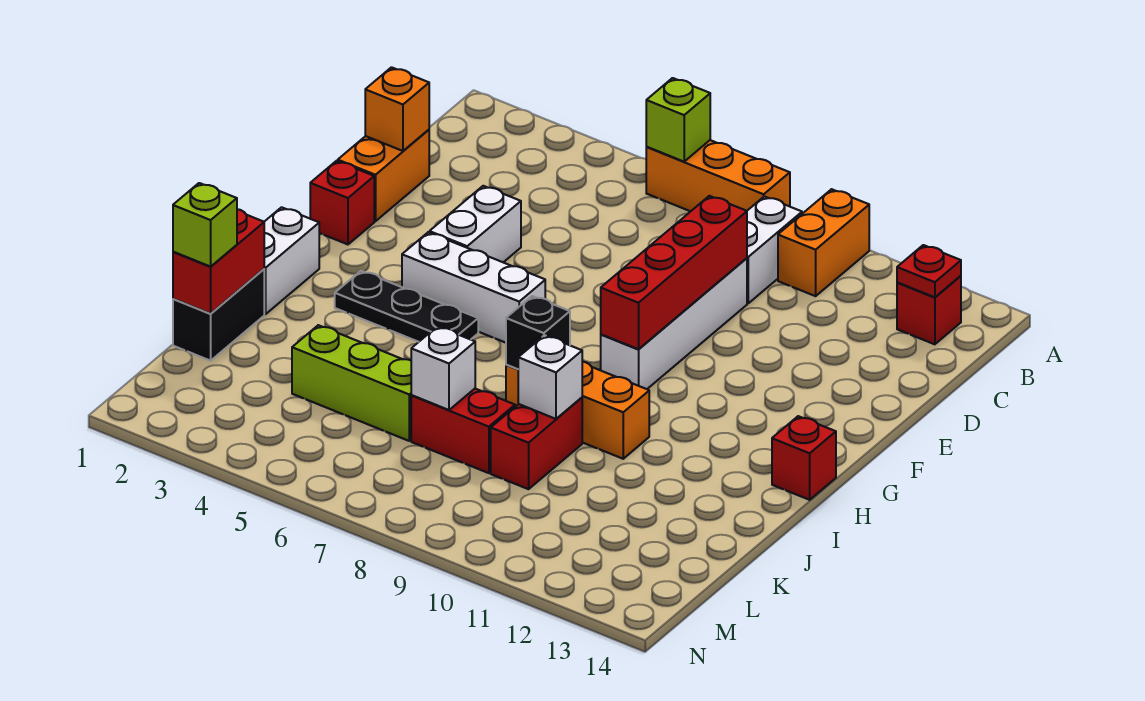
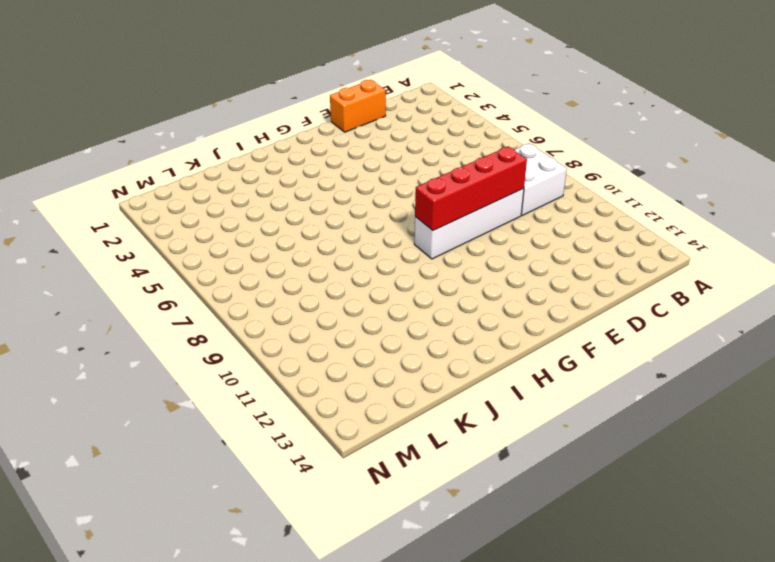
white brick B8:C9 level 1 -> white brick B9:C9 level 1
none -> orange brick A6:A8 level 1
none -> orange brick A10:B10 level 1
none -> red brick B13 level 1

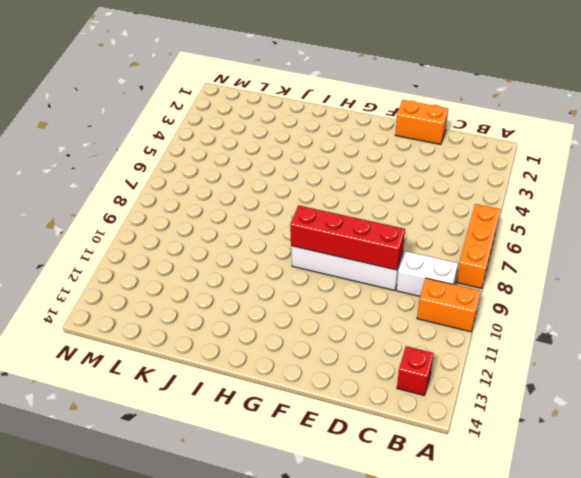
none -> white brick E4:F4 level 1
none -> red brick F1 level 1
none -> white brick G4:G6 level 1

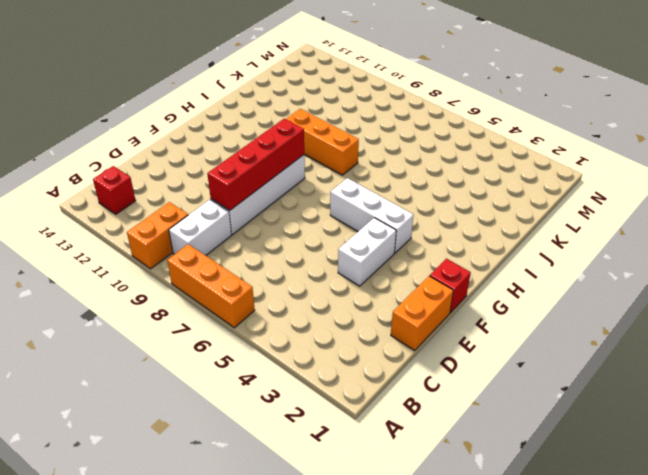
none -> white brick H1:I1 level 1
none -> black plate H3:H5 level 1
none -> red brick H14 level 1

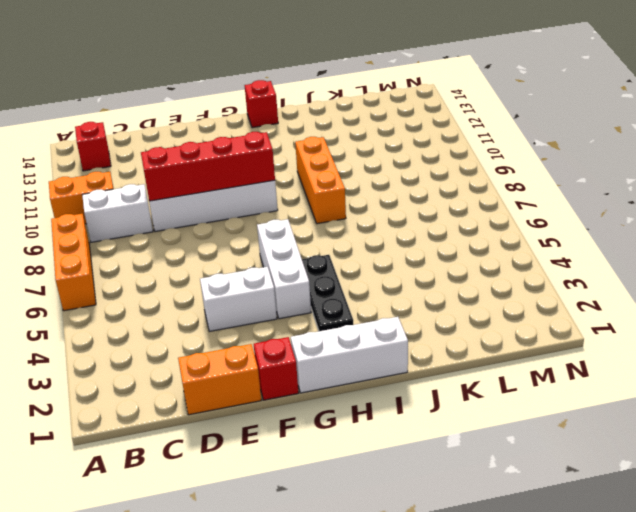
white brick G1:I1 level 1 -> white brick H1:I1 level 1
none -> black brick J1:K1 level 1
none -> red brick J9:K9 level 1
none -> lime brick K4:K6 level 1

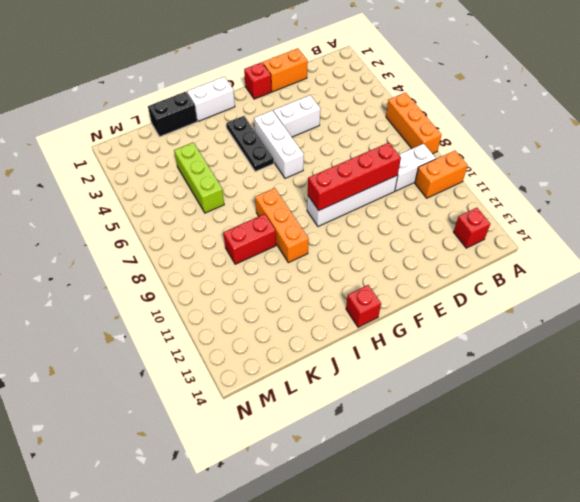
none -> red brick K7:K8 level 1
none -> lime brick A6 level 2
none -> red plate B13 level 2

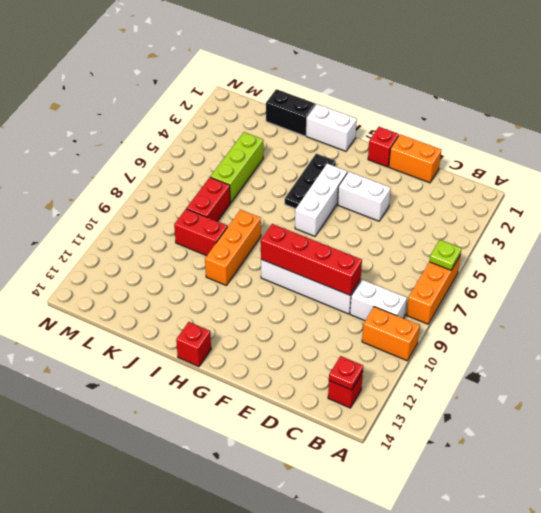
lime plate A6 level 2 -> lime brick A6 level 2
none -> orange brick D1 level 2
none -> black brick I8 level 2
none -> red brick J1:K1 level 2

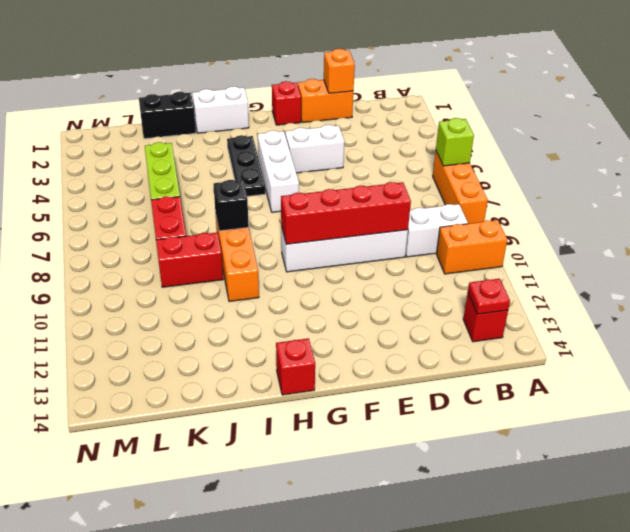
none -> red brick J1:K1 level 2
none -> white brick J9 level 2
none -> white brick K7 level 2

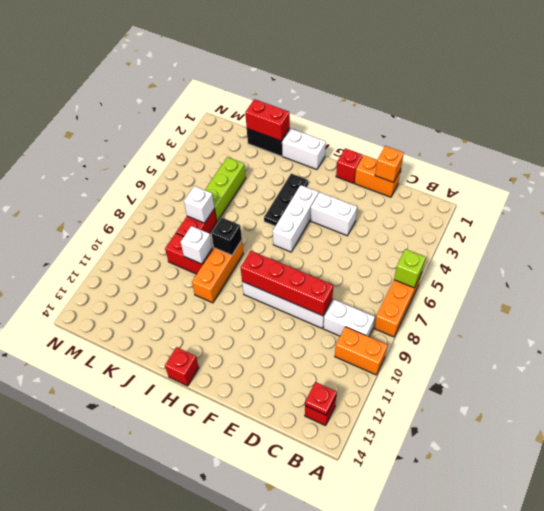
none -> lime brick K1 level 3

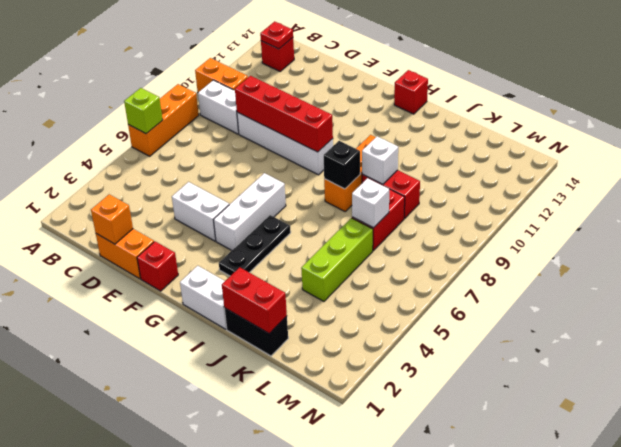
none -> lime brick K1 level 3

